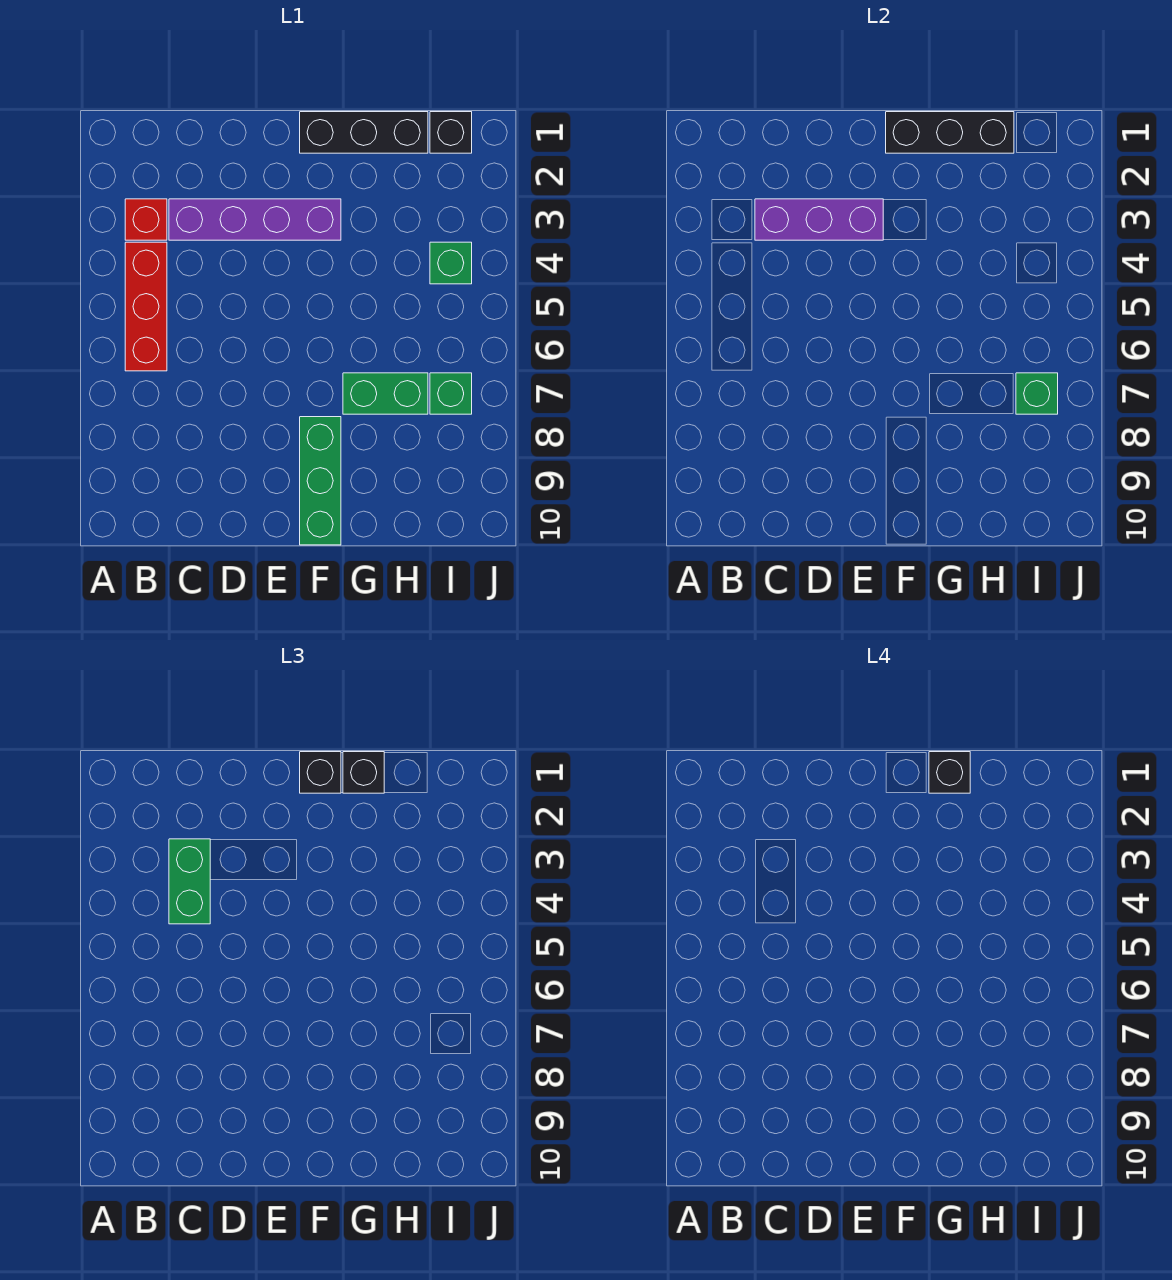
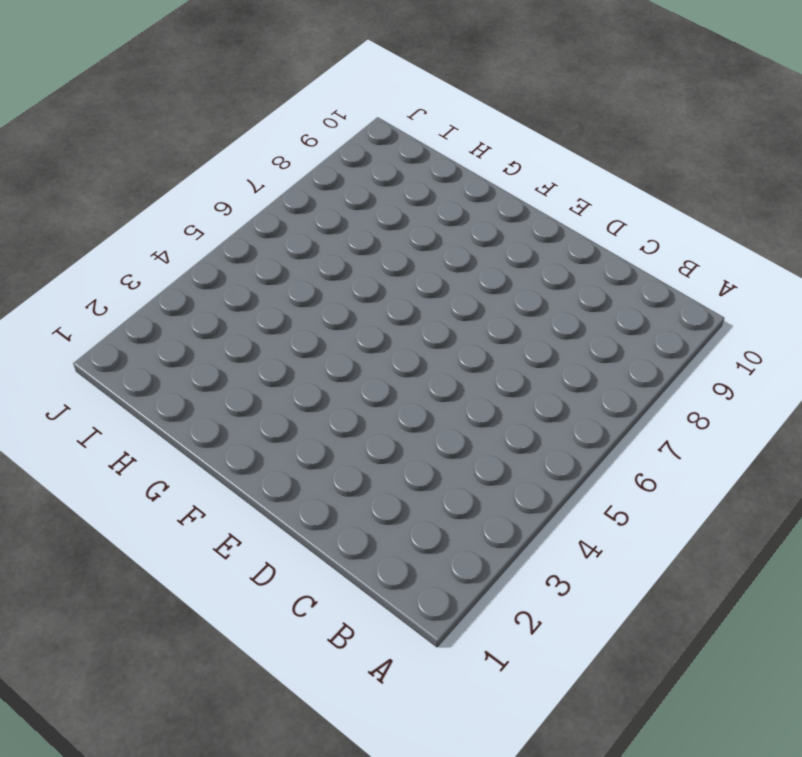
none -> red brick B3 level 1
none -> red brick B4:B6 level 1
none -> purple brick C3:F3 level 1

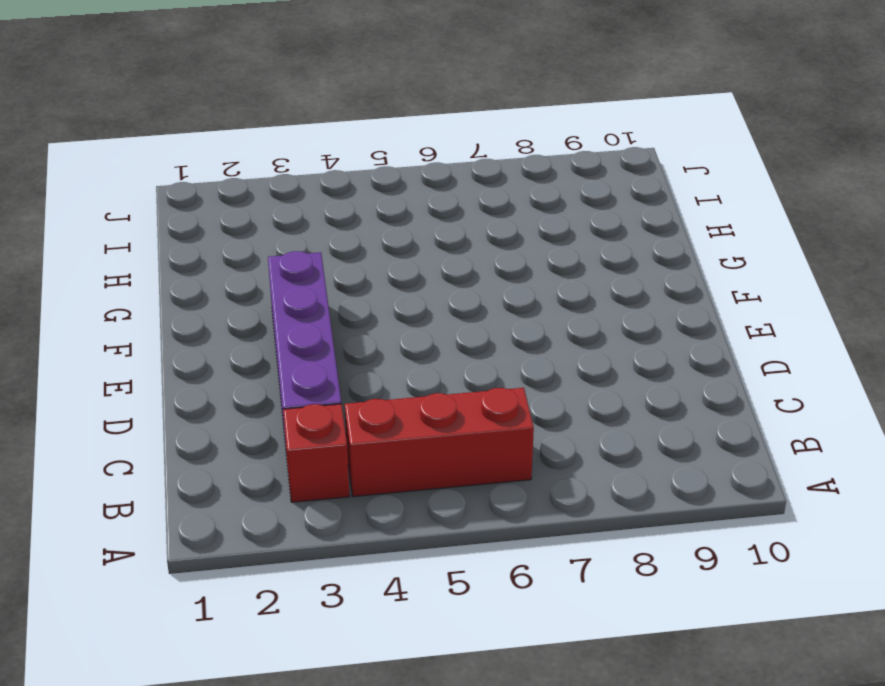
none -> black brick F1:H1 level 1
none -> green brick F8:F10 level 1
none -> green brick G7:H7 level 1

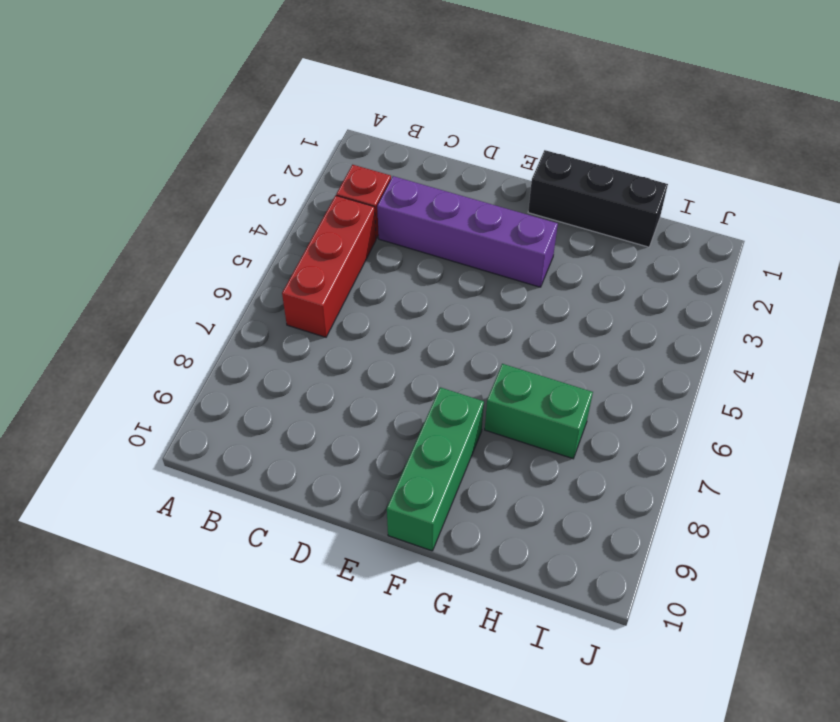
none -> black brick I1 level 1
none -> green brick I4 level 1
none -> green brick I7 level 1

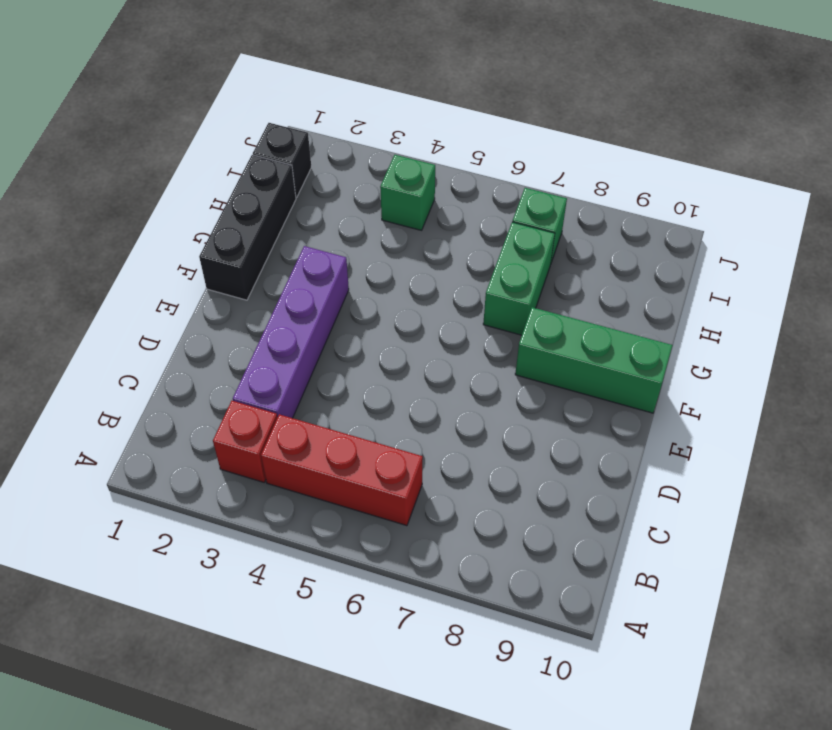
none -> purple brick C3:E3 level 2
none -> black brick F1:H1 level 2
none -> green brick I7 level 2

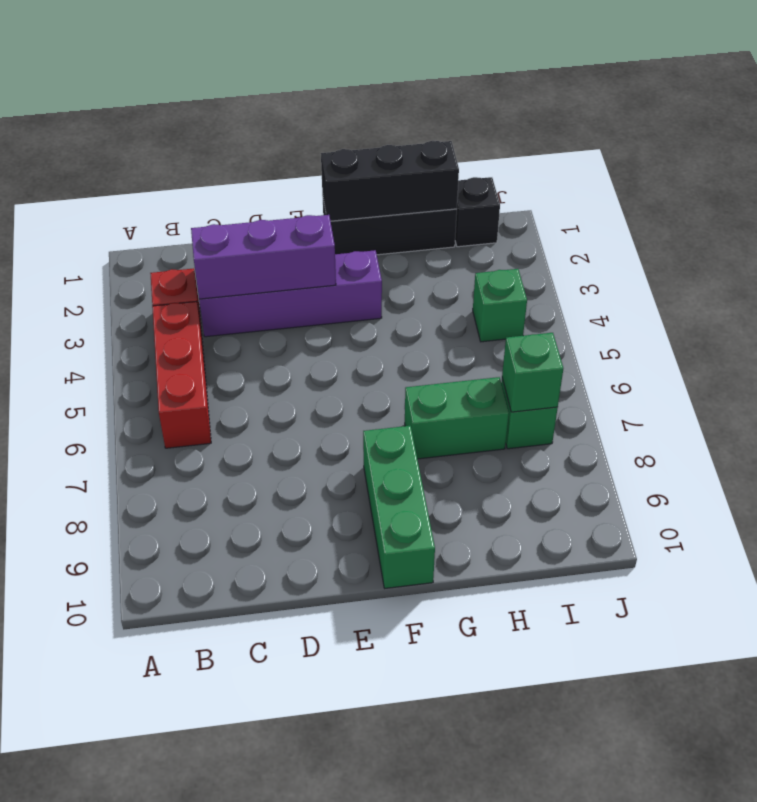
none -> green brick C3:C4 level 3
none -> black brick F1 level 3
none -> black brick G1 level 3

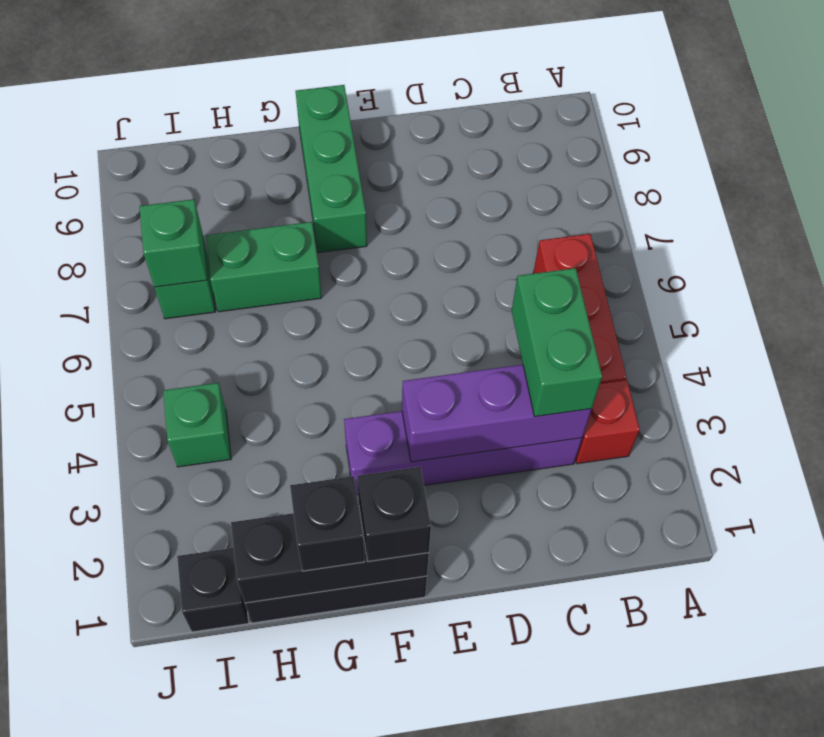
none -> black brick G1 level 4

